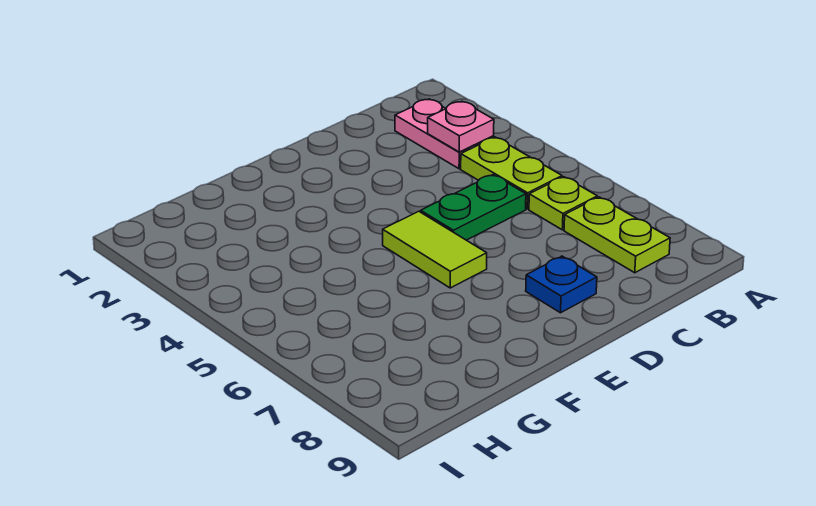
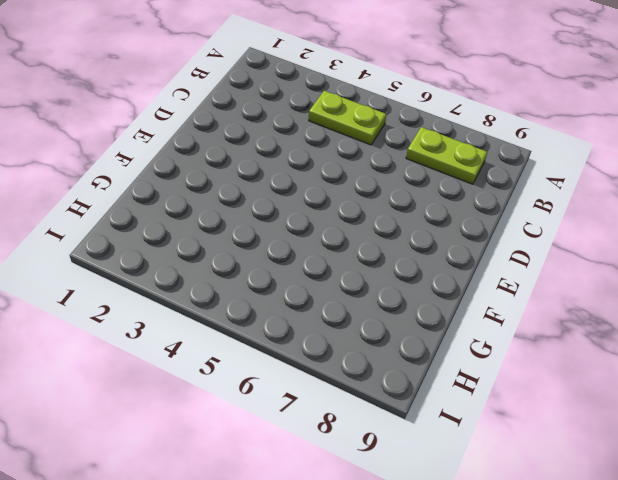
none -> pink plate B2:B3 level 1
none -> lime plate B6 level 1

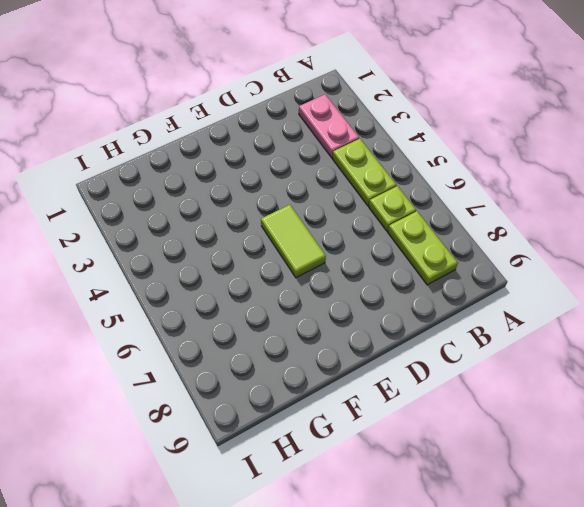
none -> green plate C5:D5 level 1
none -> blue plate D8 level 1

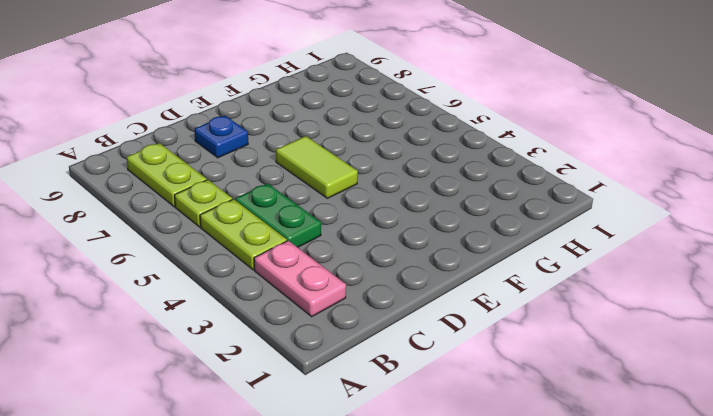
green plate C4:C5 level 1 -> green plate C5:D5 level 1
none -> pink plate B3 level 2

